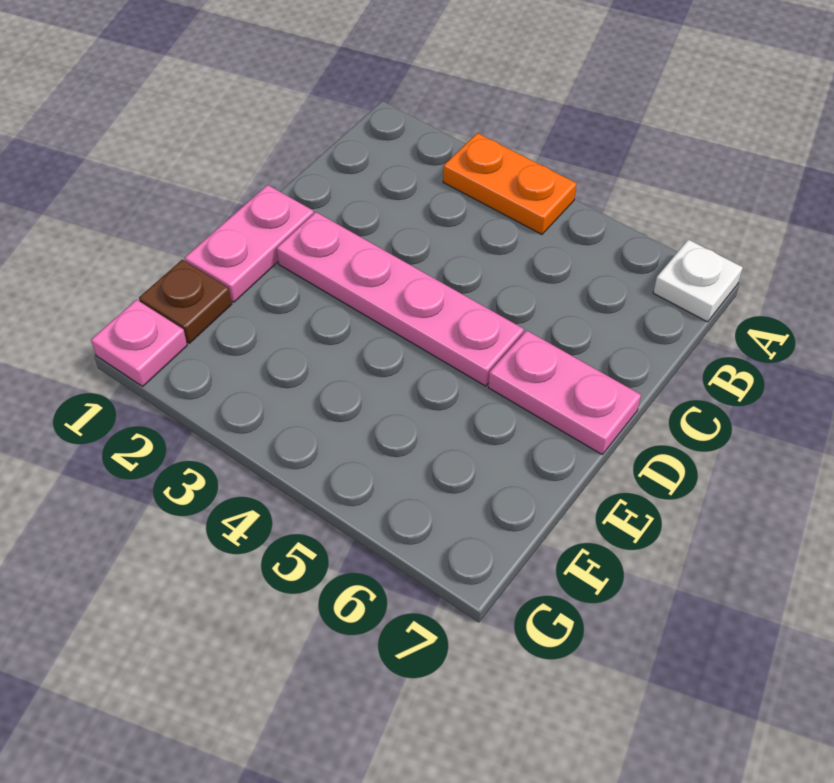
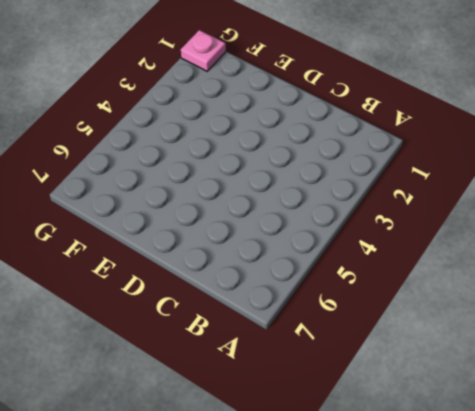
none -> orange plate A3:A4 level 1
none -> white plate A7 level 1

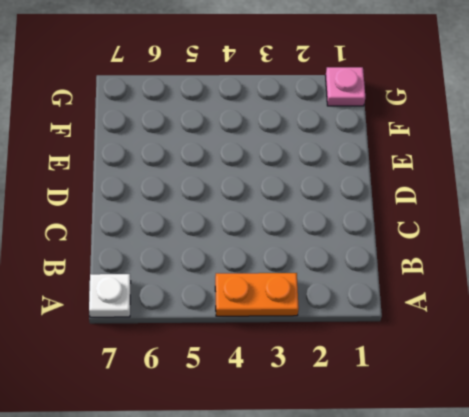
none -> pink plate D1:E1 level 1
none -> pink plate D2:D5 level 1

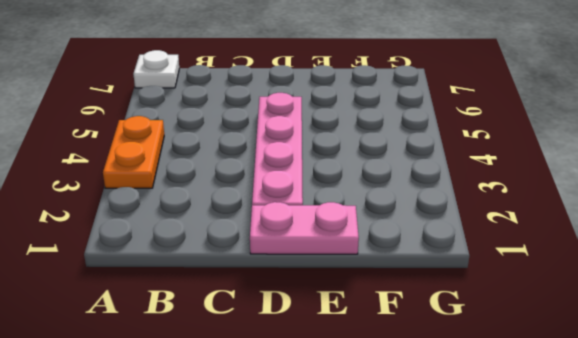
none -> pink plate D6:D7 level 1
none -> brown plate F1 level 1

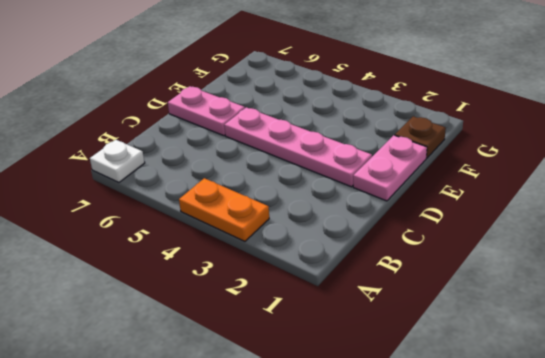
none -> pink plate G1 level 1

